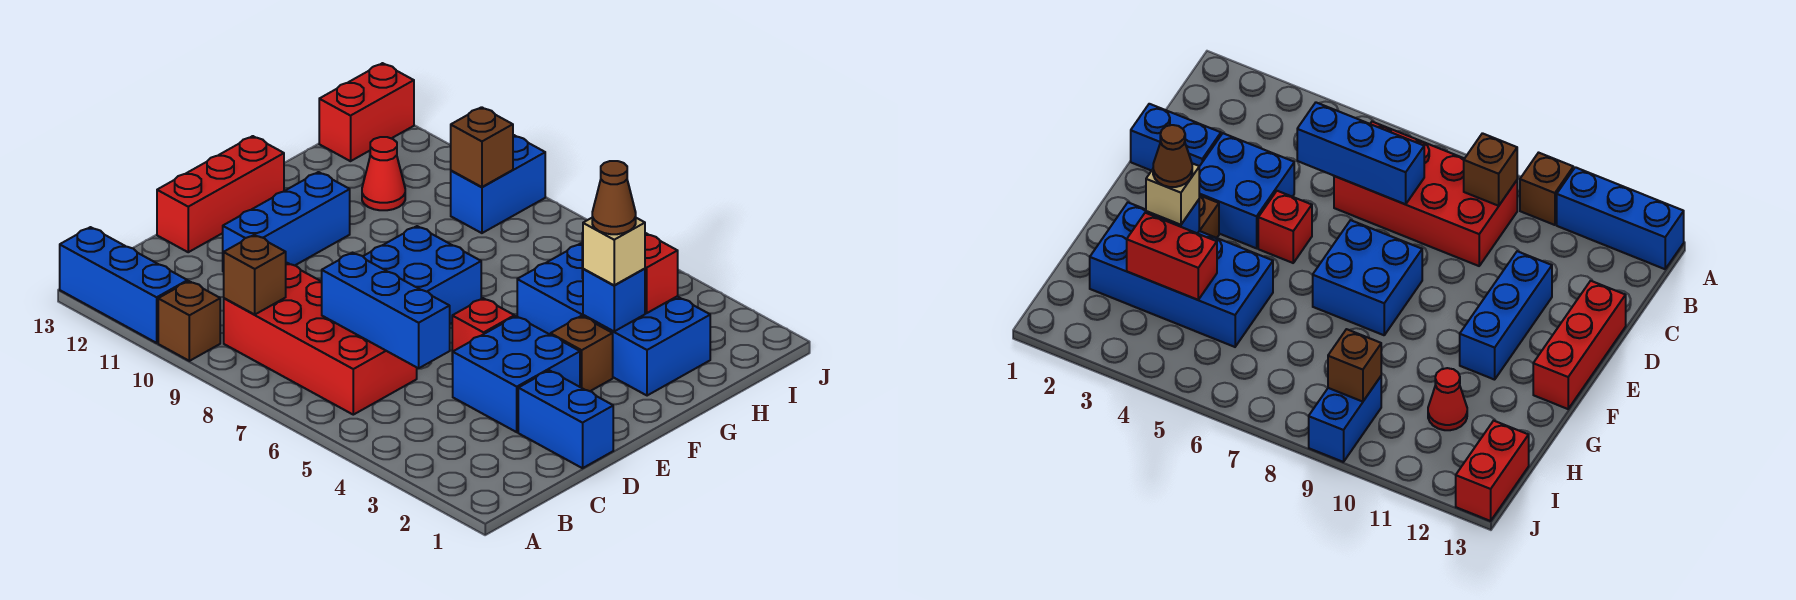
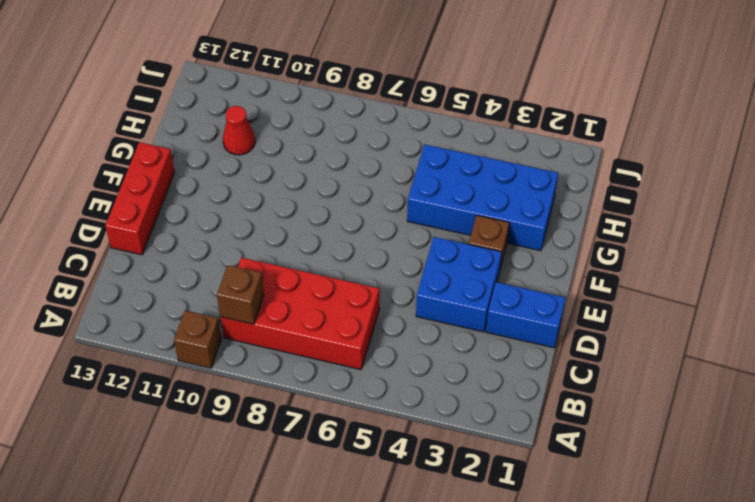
none -> blue brick A11:A13 level 1
none -> blue brick D11:F11 level 1
none -> red brick E5 level 1

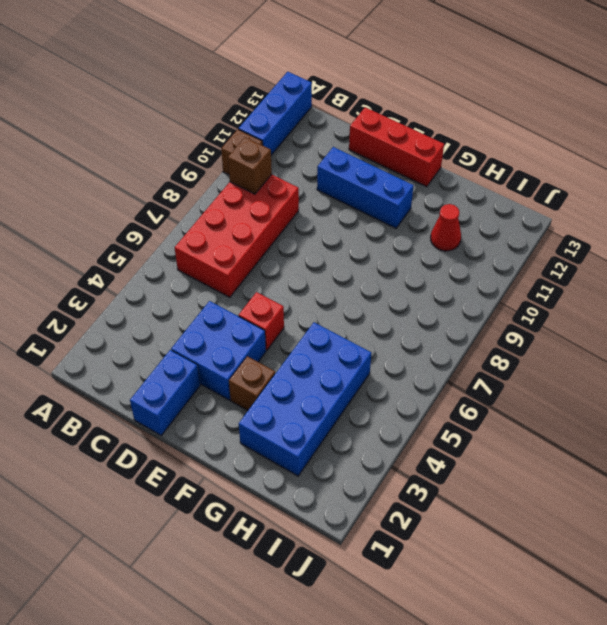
none -> blue brick E7:F8 level 1
none -> blue brick I9:J9 level 1
none -> red brick I13:J13 level 1

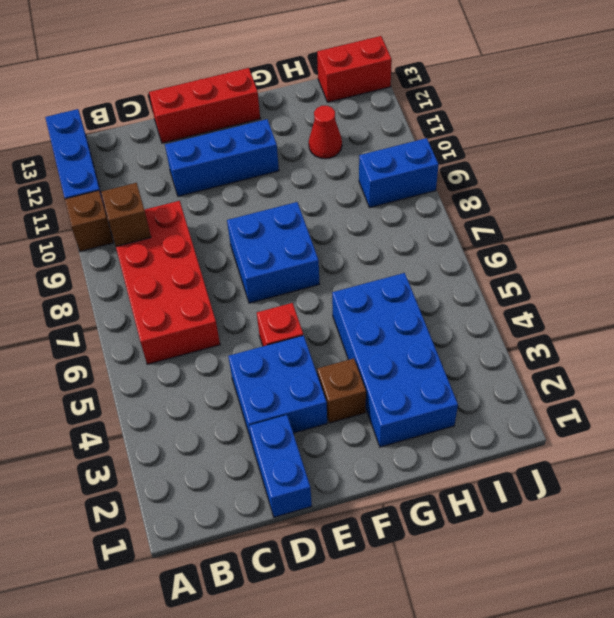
none -> blue brick C5:C7 level 2
none -> blue brick G3 level 2
none -> red brick H3:H4 level 2

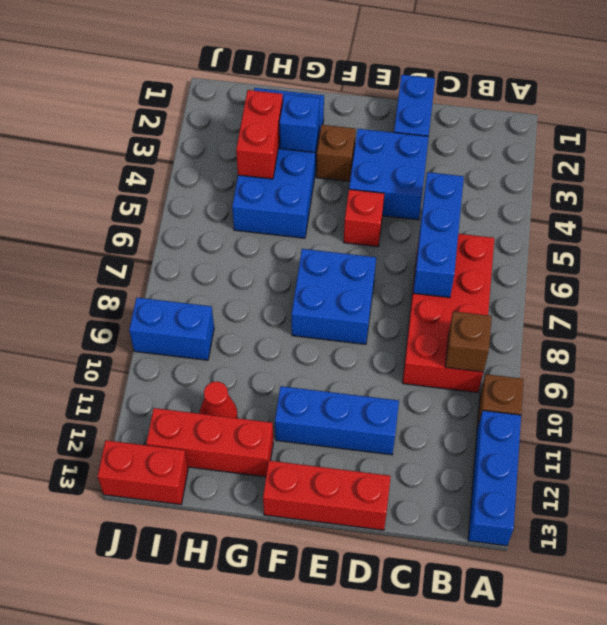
red brick G12:I12 level 1 -> none
none -> brown brick I9 level 2
none -> tan brick G3 level 3
none -> brown cone G3 level 4

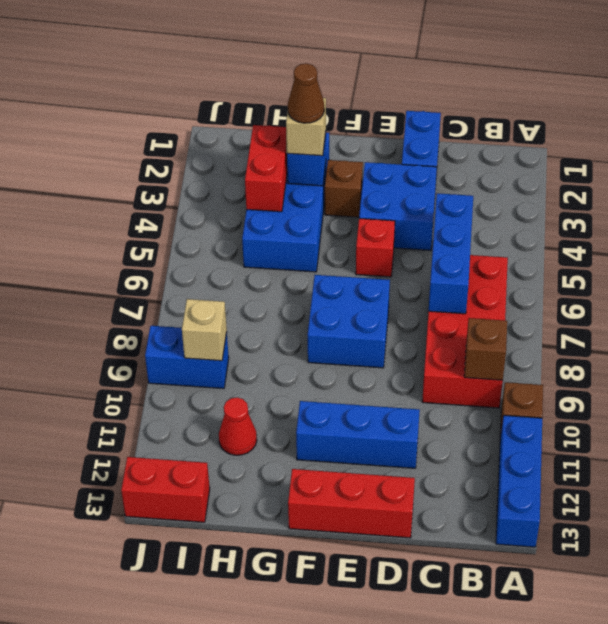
tan brick I9 level 2 -> brown brick I9 level 2

